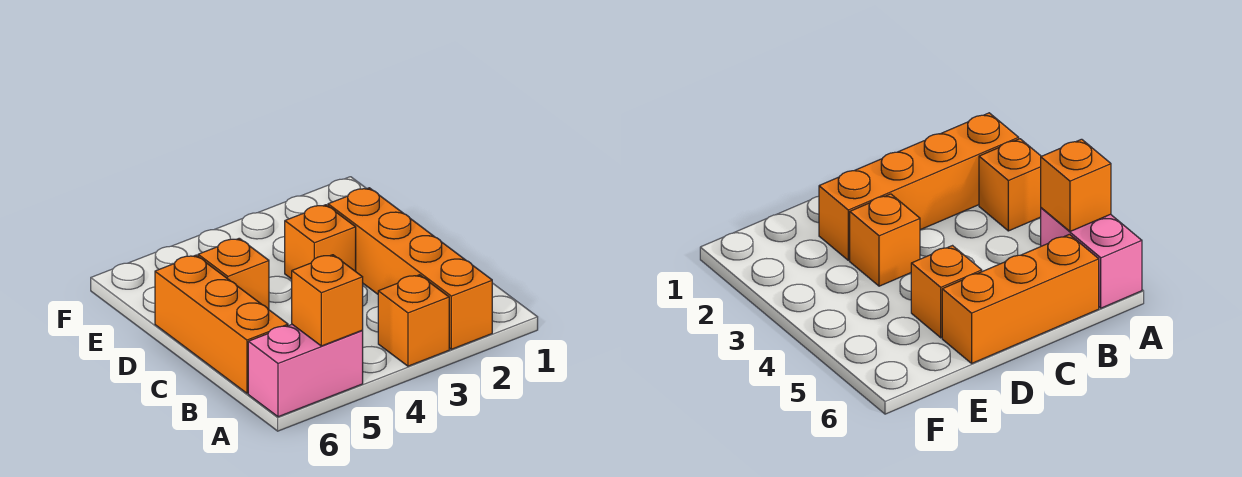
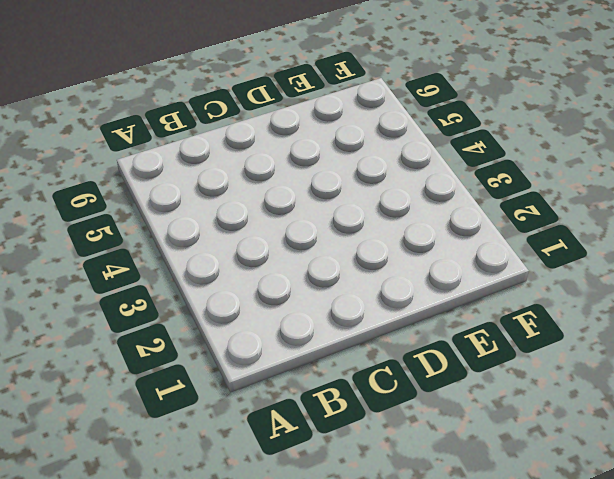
none -> orange brick A2:D2 level 1
none -> orange brick A3 level 1

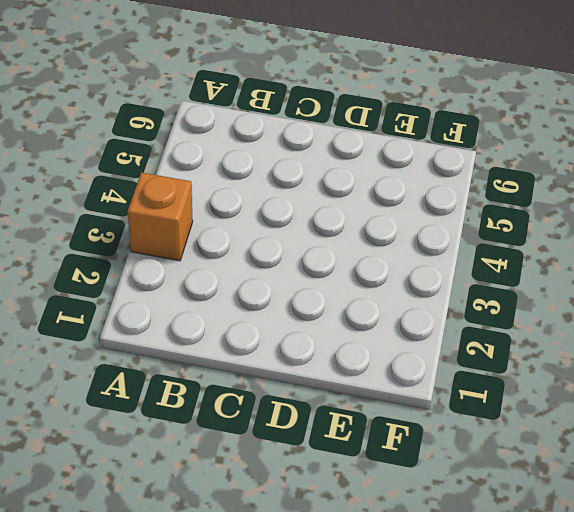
none -> orange brick A2:D2 level 1
none -> pink brick A5:A6 level 1

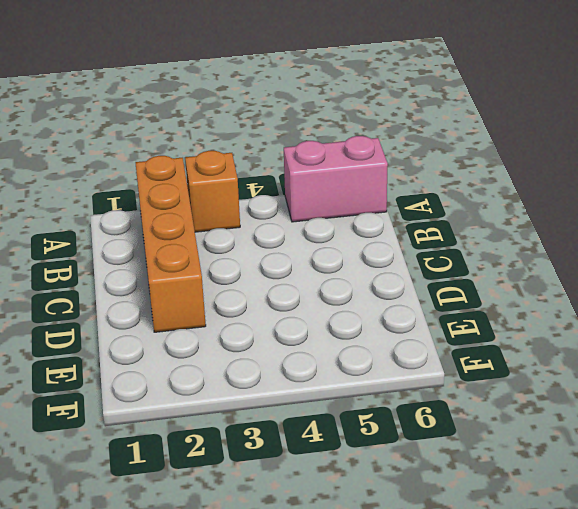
none -> orange brick B6:D6 level 1
none -> orange brick D3 level 1

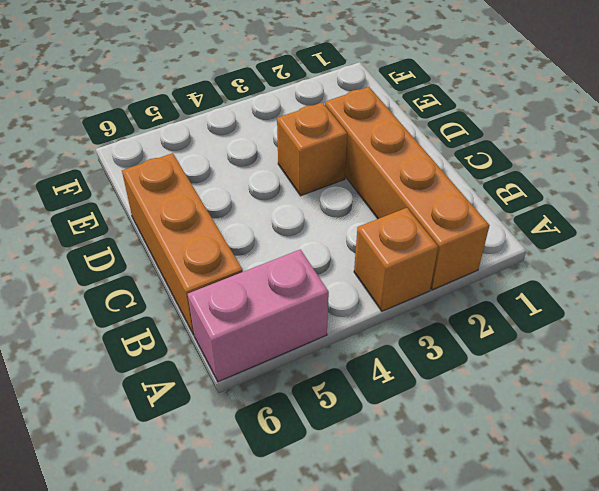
none -> orange brick D5 level 1
none -> orange brick A5 level 2

